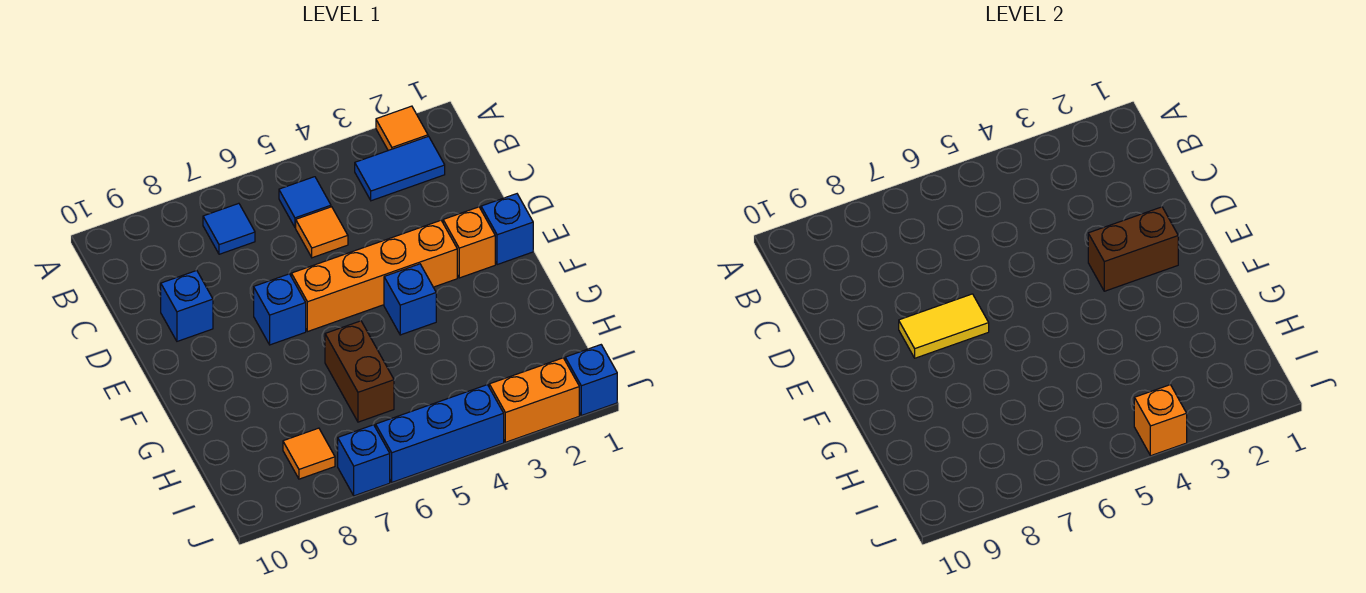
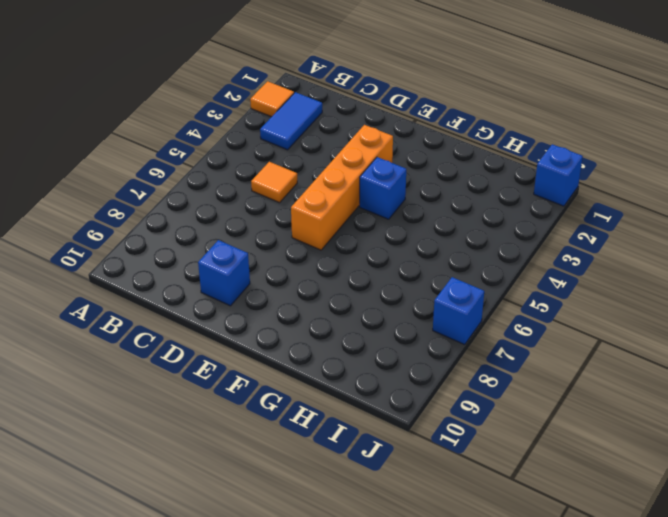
none -> blue tile B5 level 1
none -> blue tile B7 level 1
none -> blue brick E1 level 1

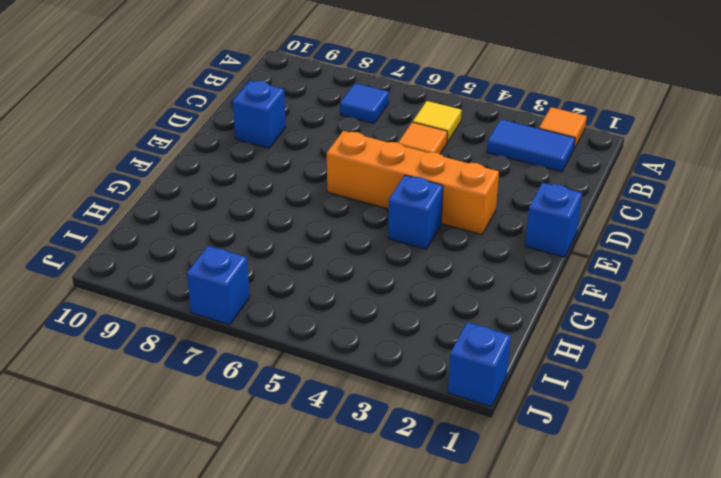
yellow tile B5 level 1 -> blue tile B5 level 1
none -> orange brick E2 level 1
none -> blue brick E7 level 1
none -> brown brick G6:H6 level 1

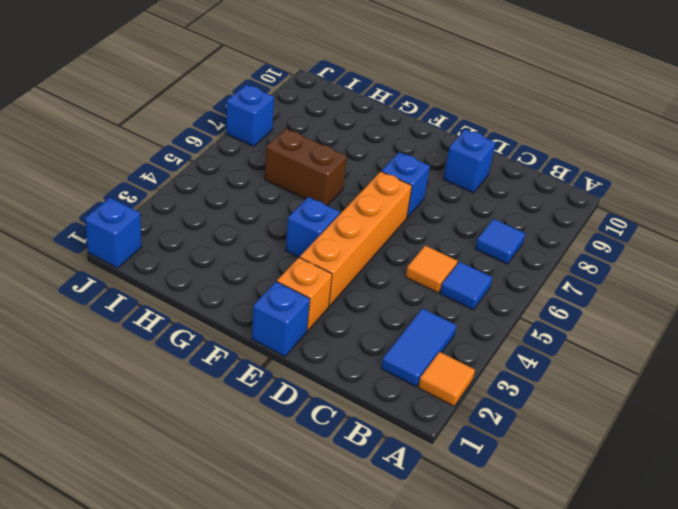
none -> orange tile I8 level 1
none -> orange brick J2:J3 level 1
none -> blue brick J4:J6 level 1

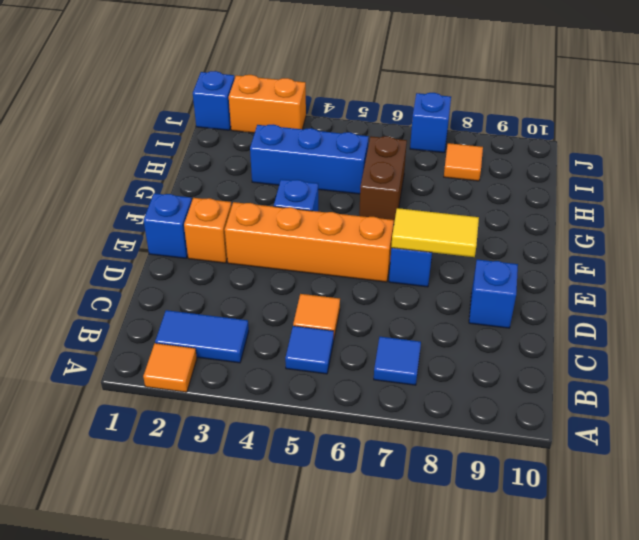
blue brick H3:H5 level 1 -> blue brick J4:J6 level 1
none -> brown brick E2:E3 level 2
none -> orange brick J4 level 2

